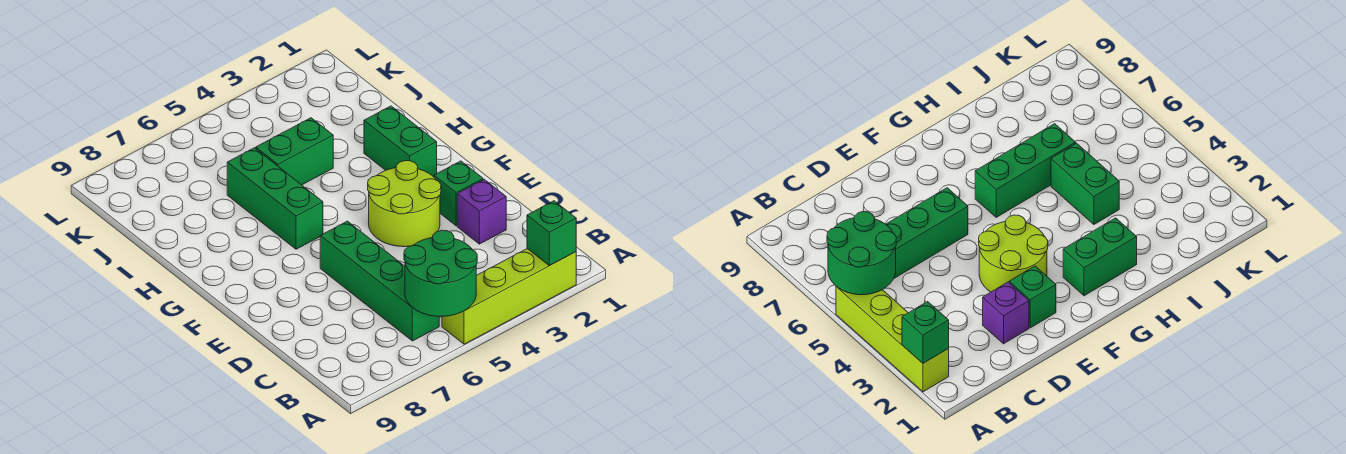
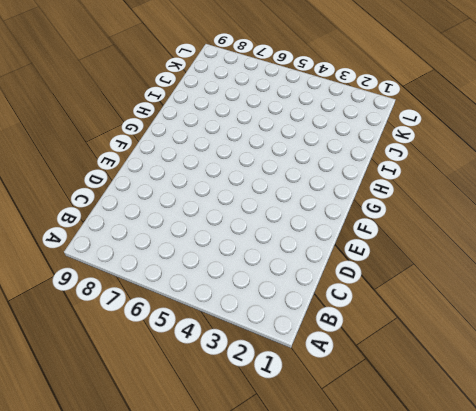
none -> lime brick A2:A5 level 1
none -> green brick B6:E6 level 1

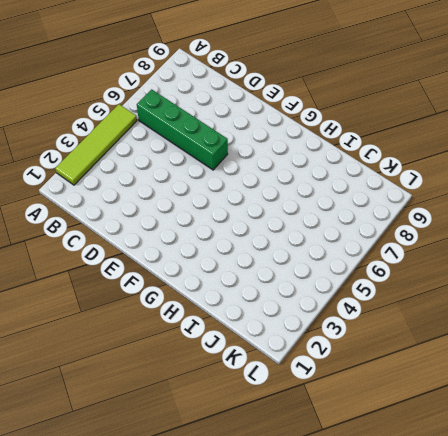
lime tile A2:A5 level 1 -> lime brick A2:A5 level 1
none -> purple brick D2 level 1
none -> green brick E2 level 1

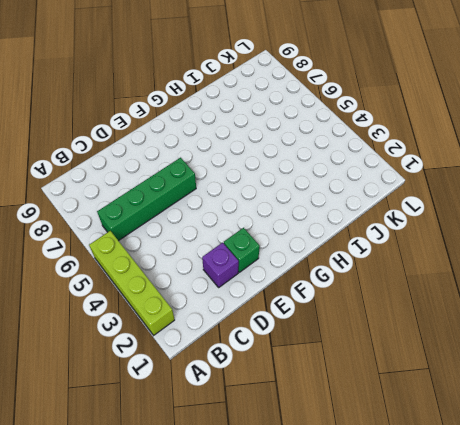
none -> lime round brick E3:F4 level 1
none -> green brick G2:H2 level 1

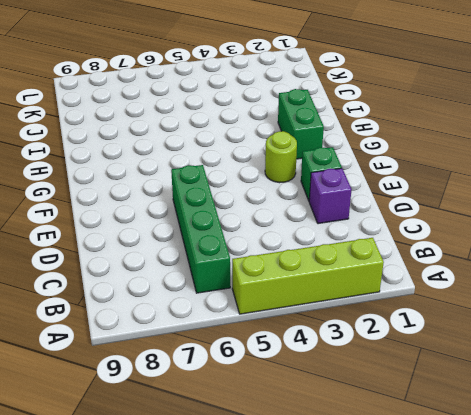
lime round brick F3 level 1 -> lime round brick E3:F4 level 1
none -> green brick G6:I6 level 1
none -> green brick I4:I5 level 1

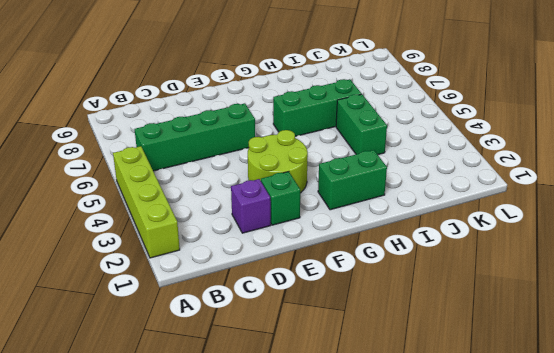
none -> green brick A2 level 2
none -> green round brick A5:B6 level 2

